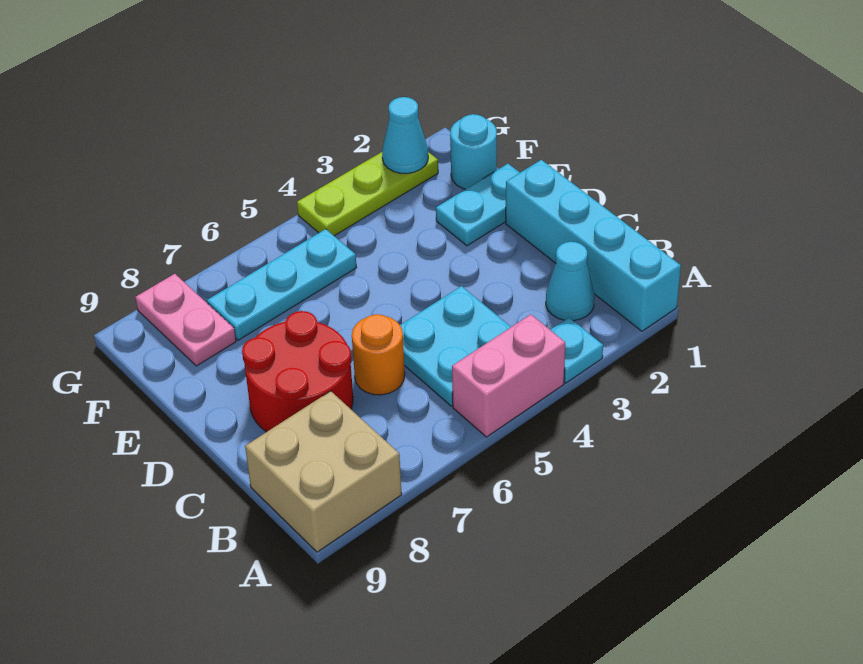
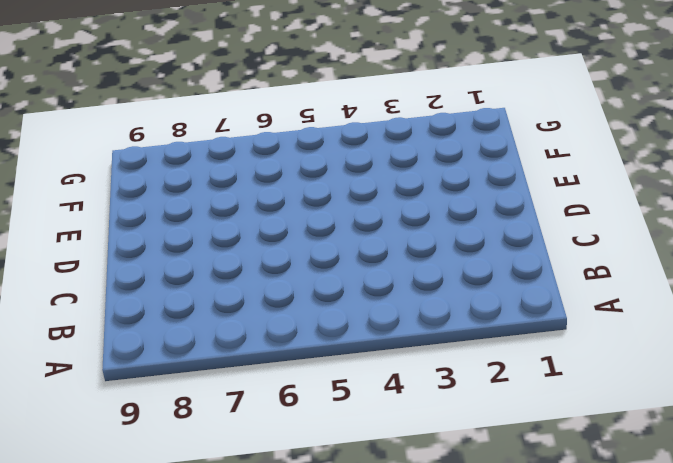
none -> cyan brick A1:D1 level 1
none -> cyan plate A3 level 1
none -> pink brick A4:A5 level 1

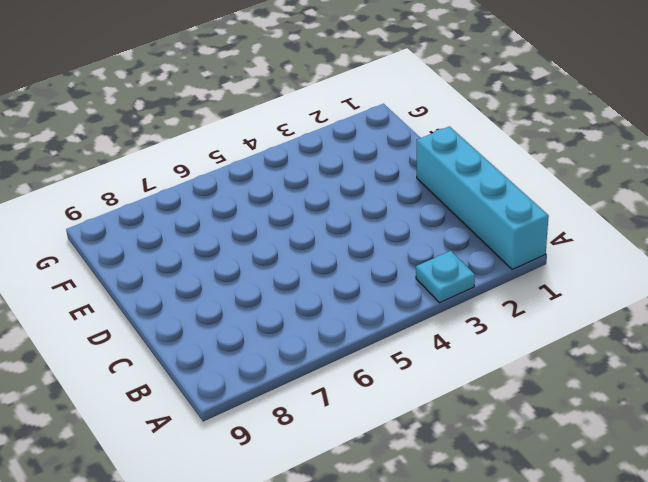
none -> pink brick A4:A5 level 1
none -> tan brick A8:B9 level 1
none -> cyan cone B2 level 1

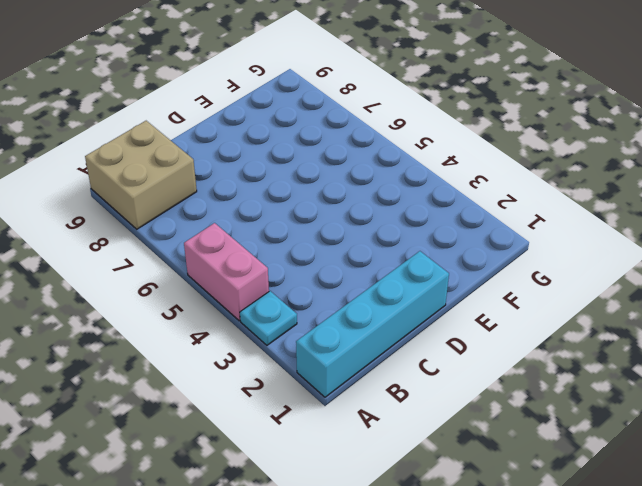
none -> cyan cone B2 level 1
none -> cyan plate B4:C5 level 1
none -> orange round brick C6 level 1

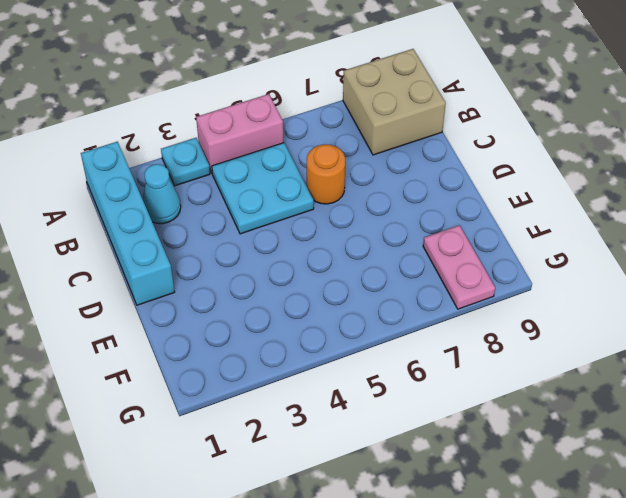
none -> red round brick C7:D8 level 1
none -> cyan plate E1:E2 level 1
none -> cyan round brick F1 level 1

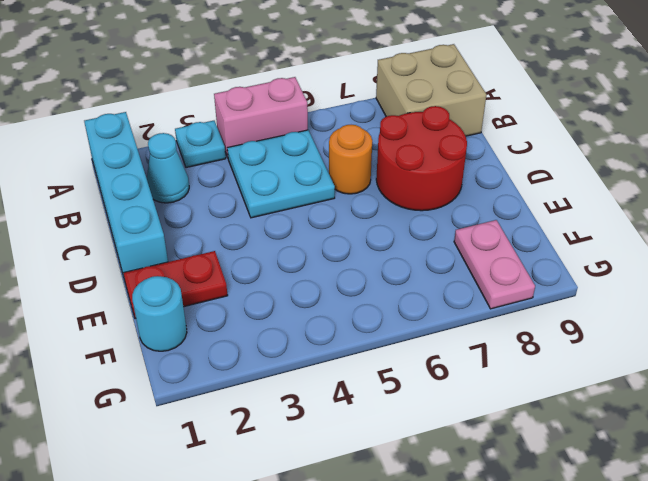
red plate E1:E2 level 1 -> cyan plate E1:E2 level 1
none -> cyan plate F5:F7 level 1
none -> lime plate G2:G4 level 1
none -> cyan cone G2 level 2

